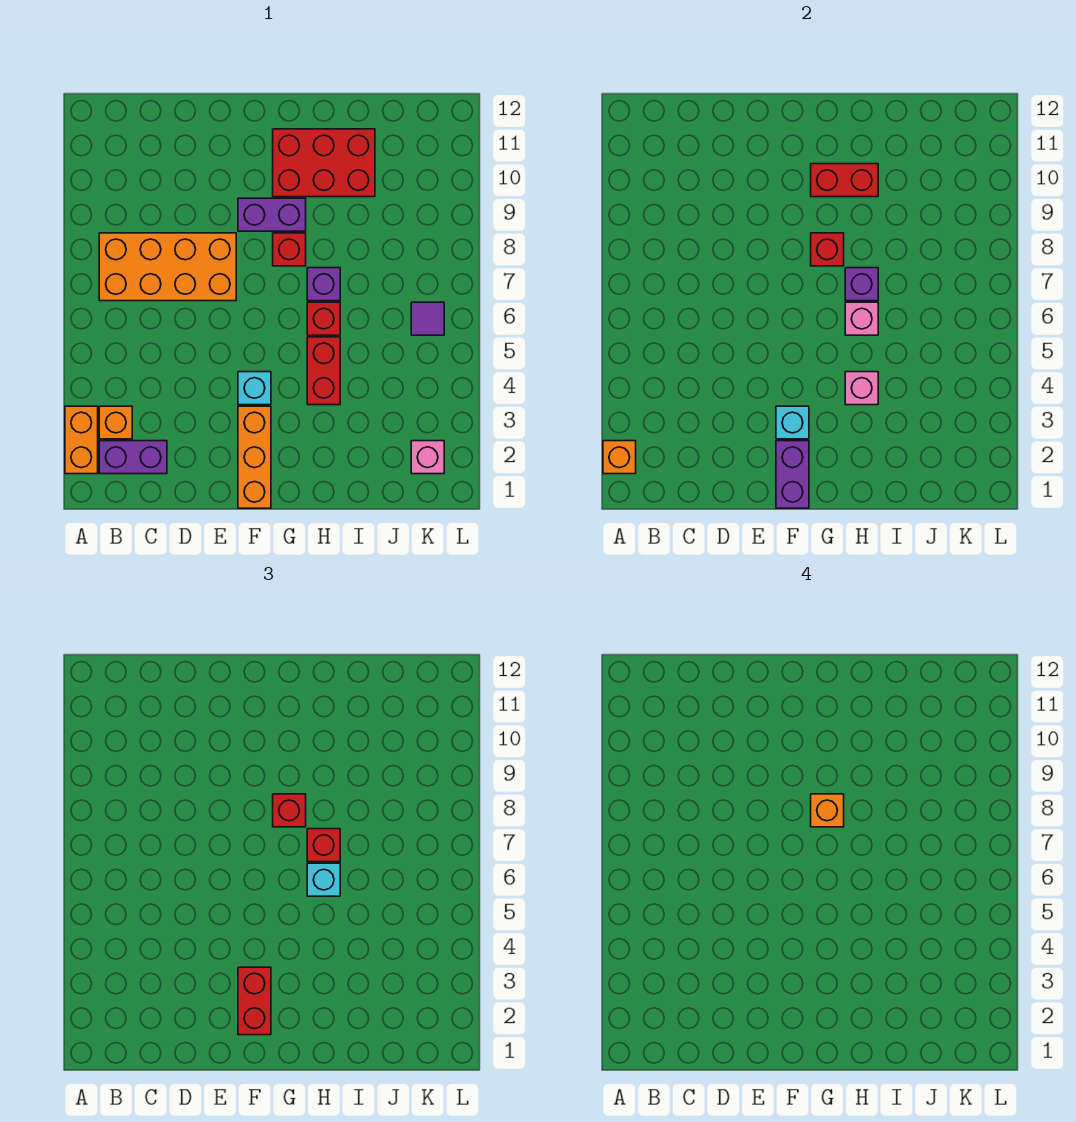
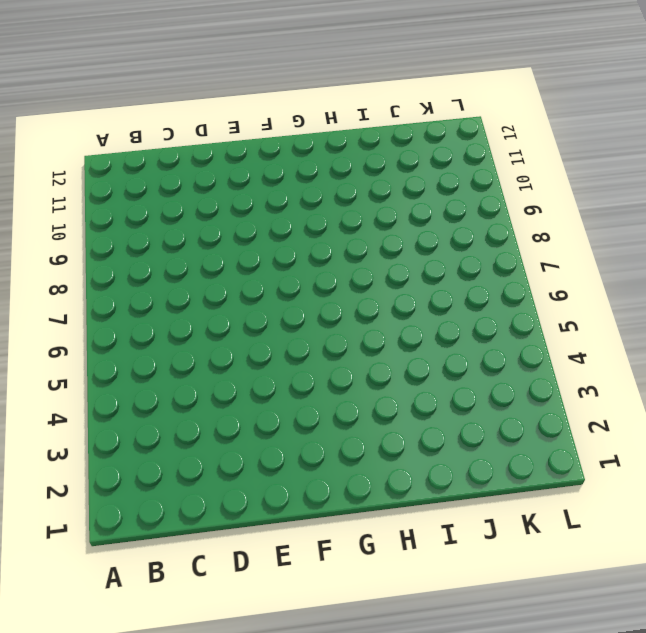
none -> orange brick A2:A3 level 1
none -> purple brick B2:C2 level 1
none -> orange brick B3 level 1

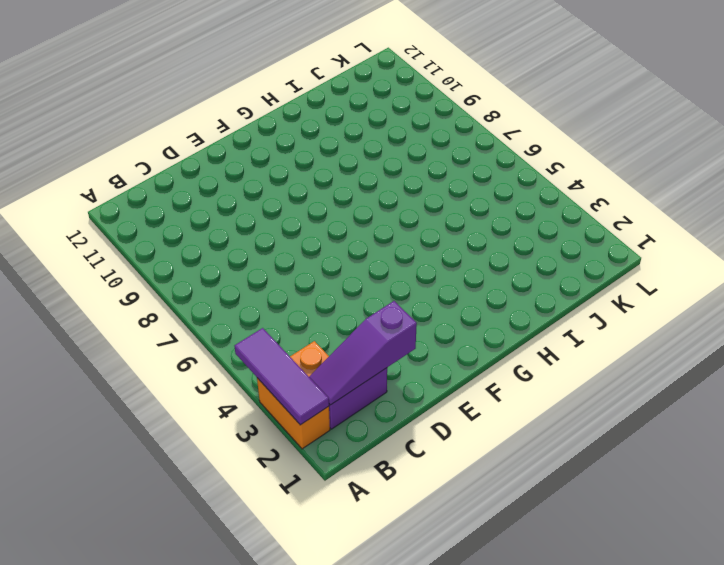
purple tile A2:A4 level 2 -> orange brick A2 level 2
purple slope B2:D2 level 2 top D -> none
none -> orange brick B7:E8 level 1
none -> orange brick F1:F3 level 1
none -> cyan brick F4 level 1

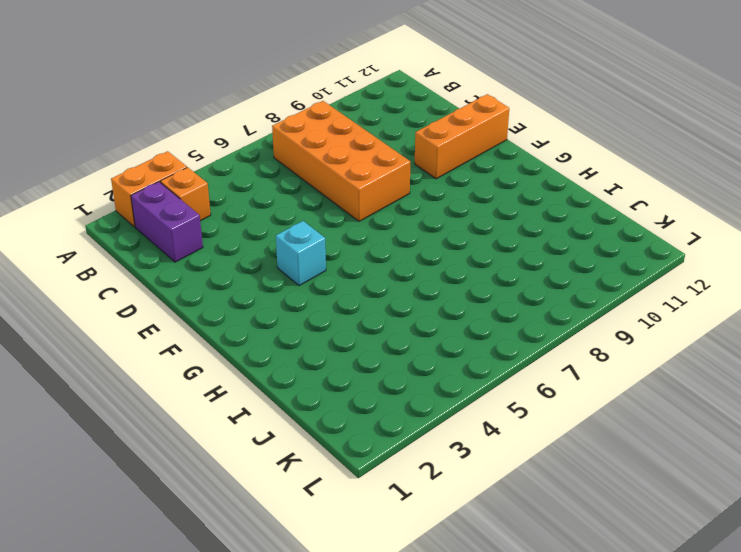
orange brick E10:E12 level 1 -> orange brick F1:F3 level 1
none -> purple brick F9:G9 level 1
none -> red brick G8 level 1
none -> red brick G10:I11 level 1

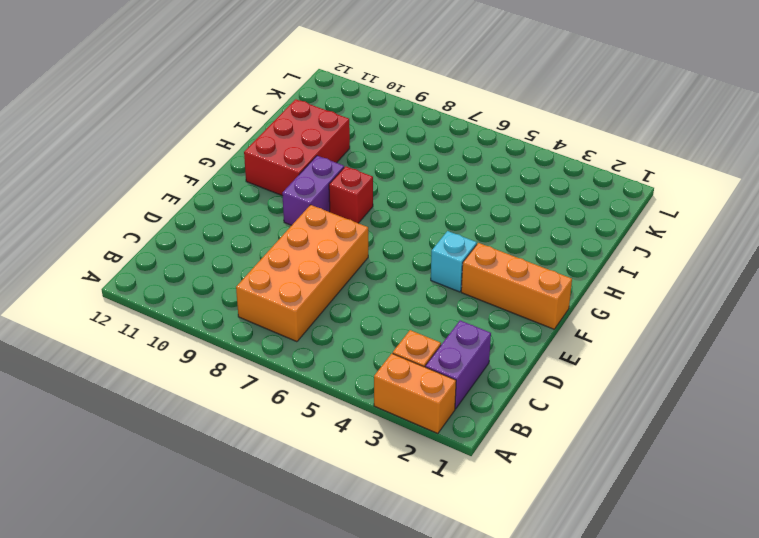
none -> red brick H4:H5 level 1
none -> red brick H6 level 1
none -> purple brick H7 level 1

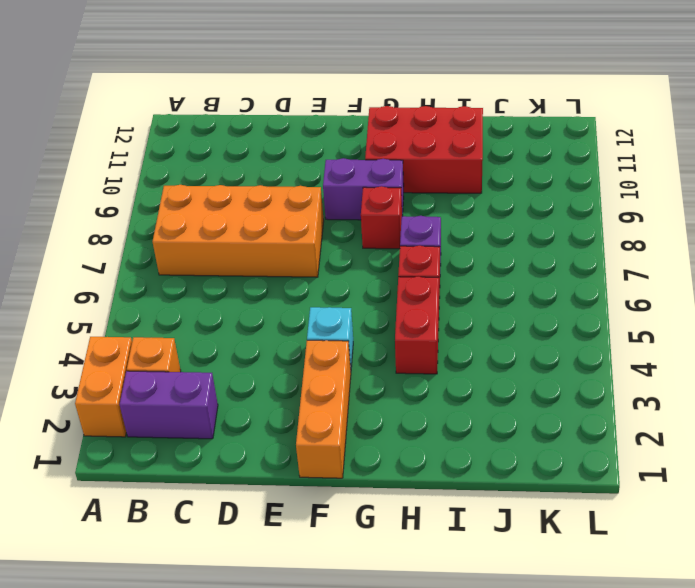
none -> pink brick K2 level 1
none -> purple tile K6 level 1
none -> orange brick A2 level 2

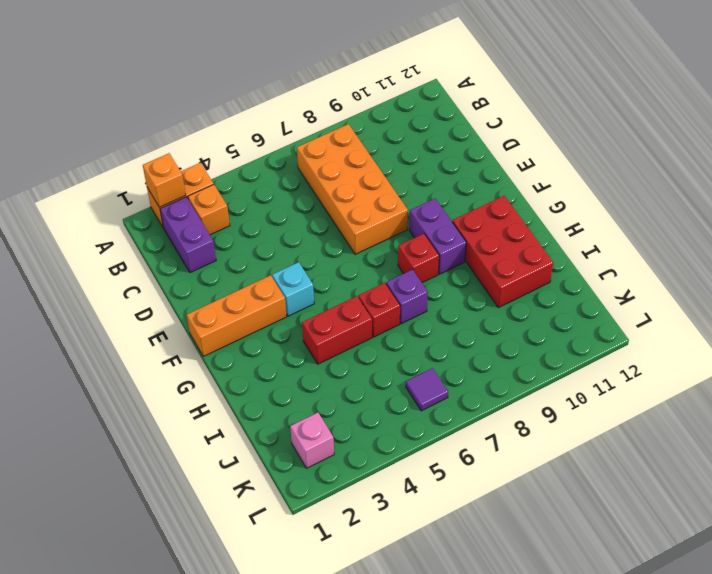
none -> purple brick F1:F2 level 2
none -> cyan brick F3 level 2
none -> red brick G8 level 2

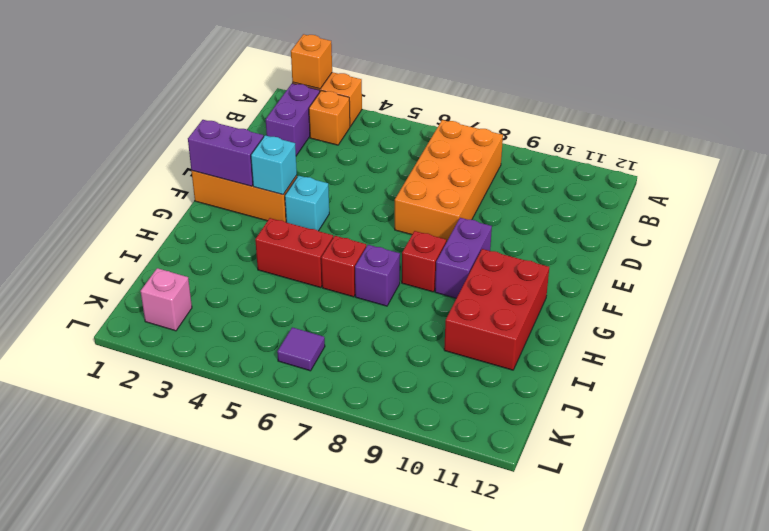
none -> red brick G8 level 2
none -> red brick G10:H10 level 2
none -> pink brick H4 level 2

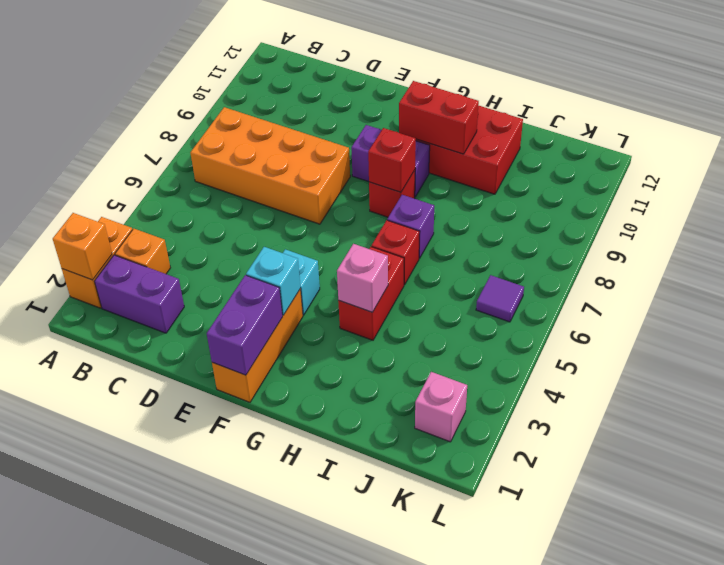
none -> pink brick H6 level 2
none -> purple brick H7 level 2
none -> red brick F2:F3 level 3

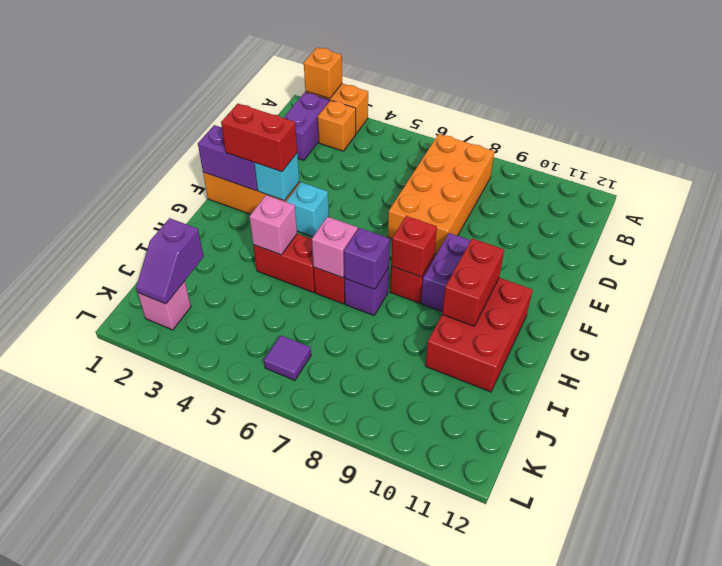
purple slope J2:K2 level 2 top J -> none
none -> red brick G8 level 3
none -> cyan brick H6 level 3
none -> red brick H7 level 3

